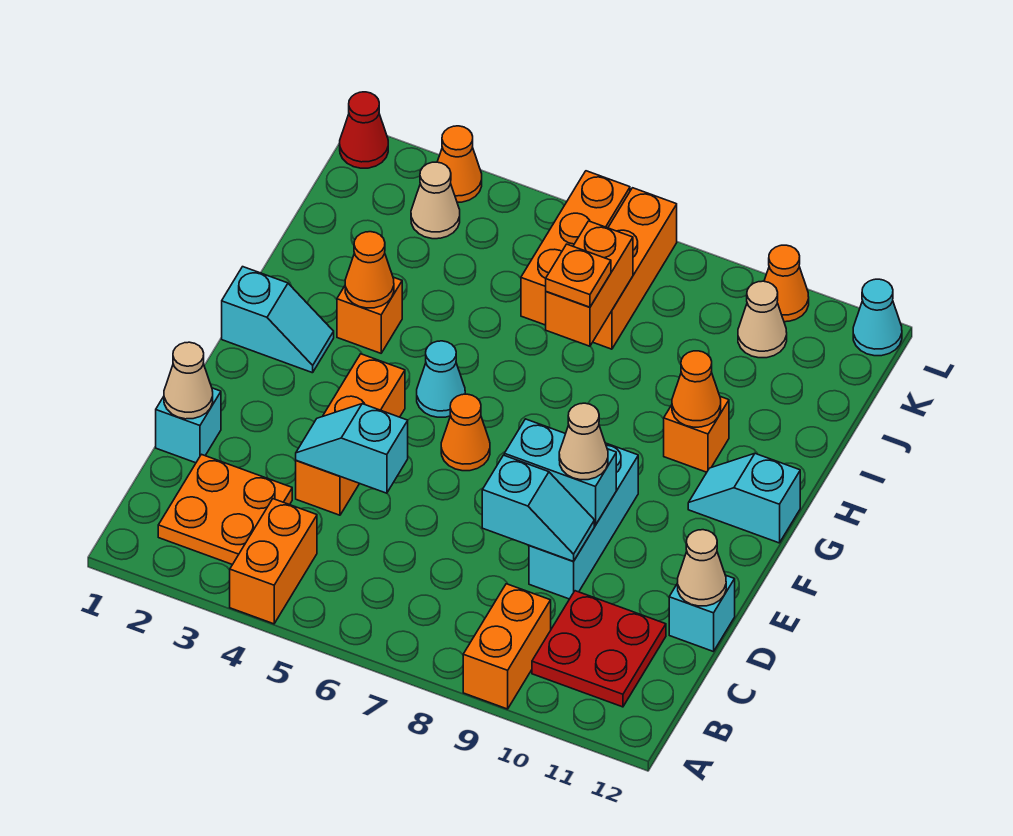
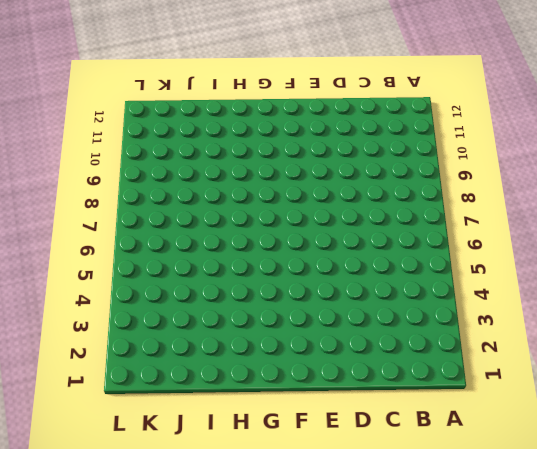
none -> orange brick A4:B4 level 1
none -> orange brick A9:B9 level 1
none -> orange plate B2:C3 level 1
none -> red plate B10:C11 level 1

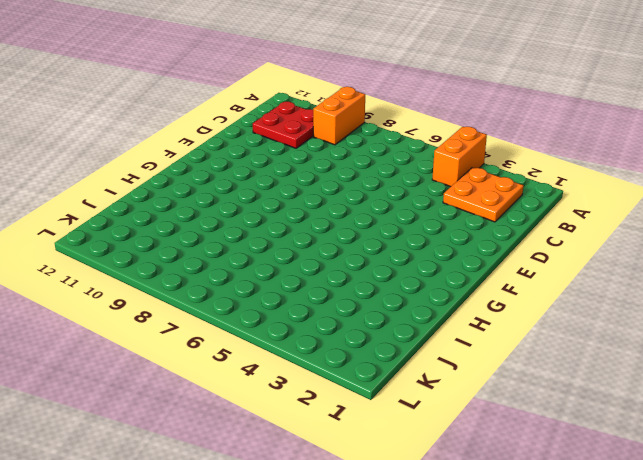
none -> cyan brick D1 level 1
none -> orange brick D4:F4 level 1
none -> cyan brick D9:F9 level 1
none -> cyan brick D12 level 1

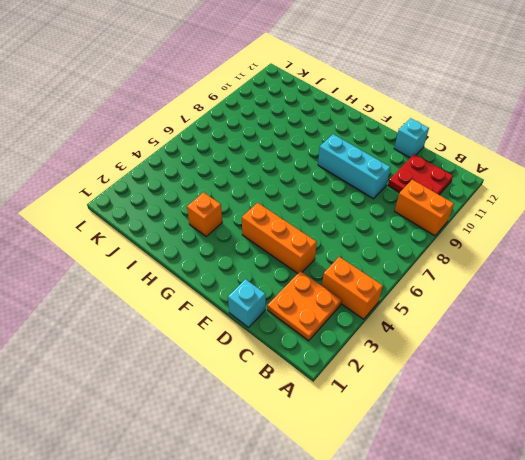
none -> orange cone F6 level 1
none -> cyan slope G1:G2 level 1 top 1
none -> cyan cone G5 level 1
none -> cyan slope G11:G12 level 1 top 12

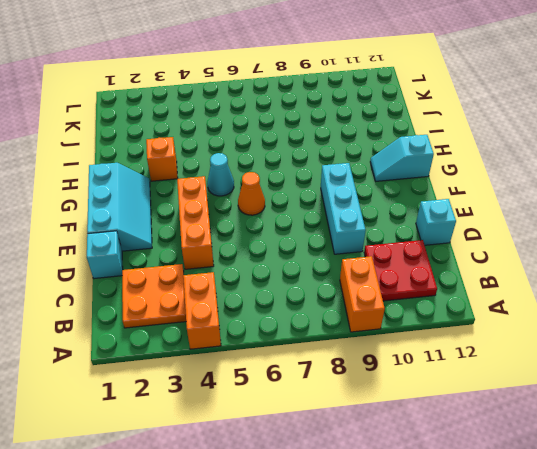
cyan slope E1:G2 level 1 top 1 -> cyan slope G1:G2 level 1 top 1
none -> orange brick H10 level 1
none -> orange brick J6:L6 level 1
none -> orange brick J7:L7 level 1
none -> tan cone K3 level 1

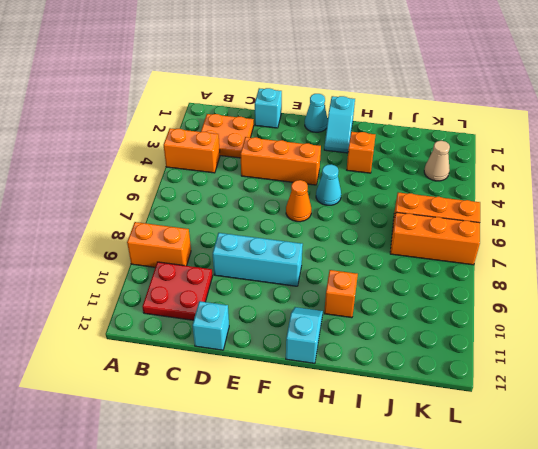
cyan cone F1 level 1 -> cyan cone L12 level 1
none -> tan cone K10 level 1
none -> red cone L1 level 1
none -> orange cone L3 level 1
none -> orange cone L10 level 1

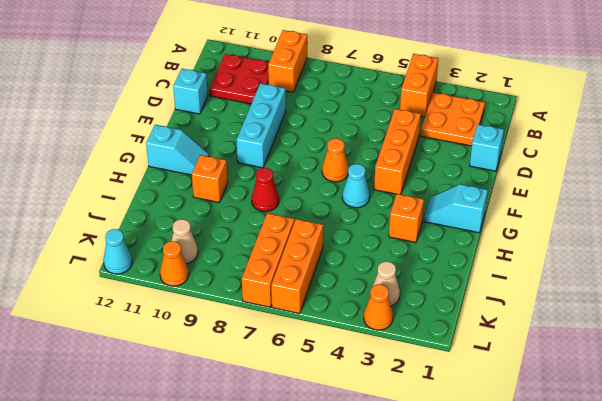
red cone H8 level 1 -> red cone L1 level 1
none -> tan cone D1 level 2
none -> cyan slope D4:D5 level 2 top 5
none -> cyan slope D8:D9 level 2 top 8
none -> tan cone D12 level 2

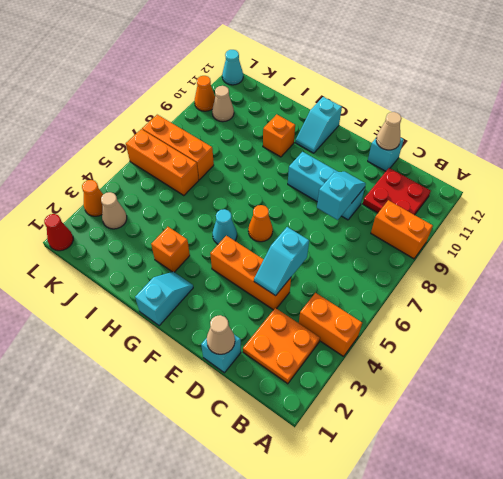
none -> cyan brick E8:E9 level 2
none -> orange cone H3 level 2
none -> orange cone H10 level 2
none -> orange brick I7:J7 level 2

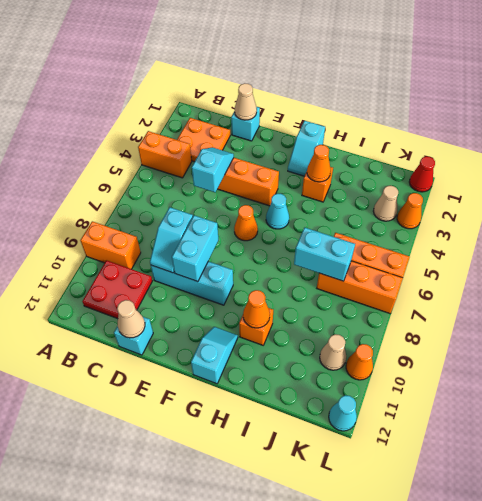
cyan brick I7:J7 level 2 -> orange brick I7:J7 level 2
none -> tan cone E9 level 3
none -> orange plate I7 level 3

